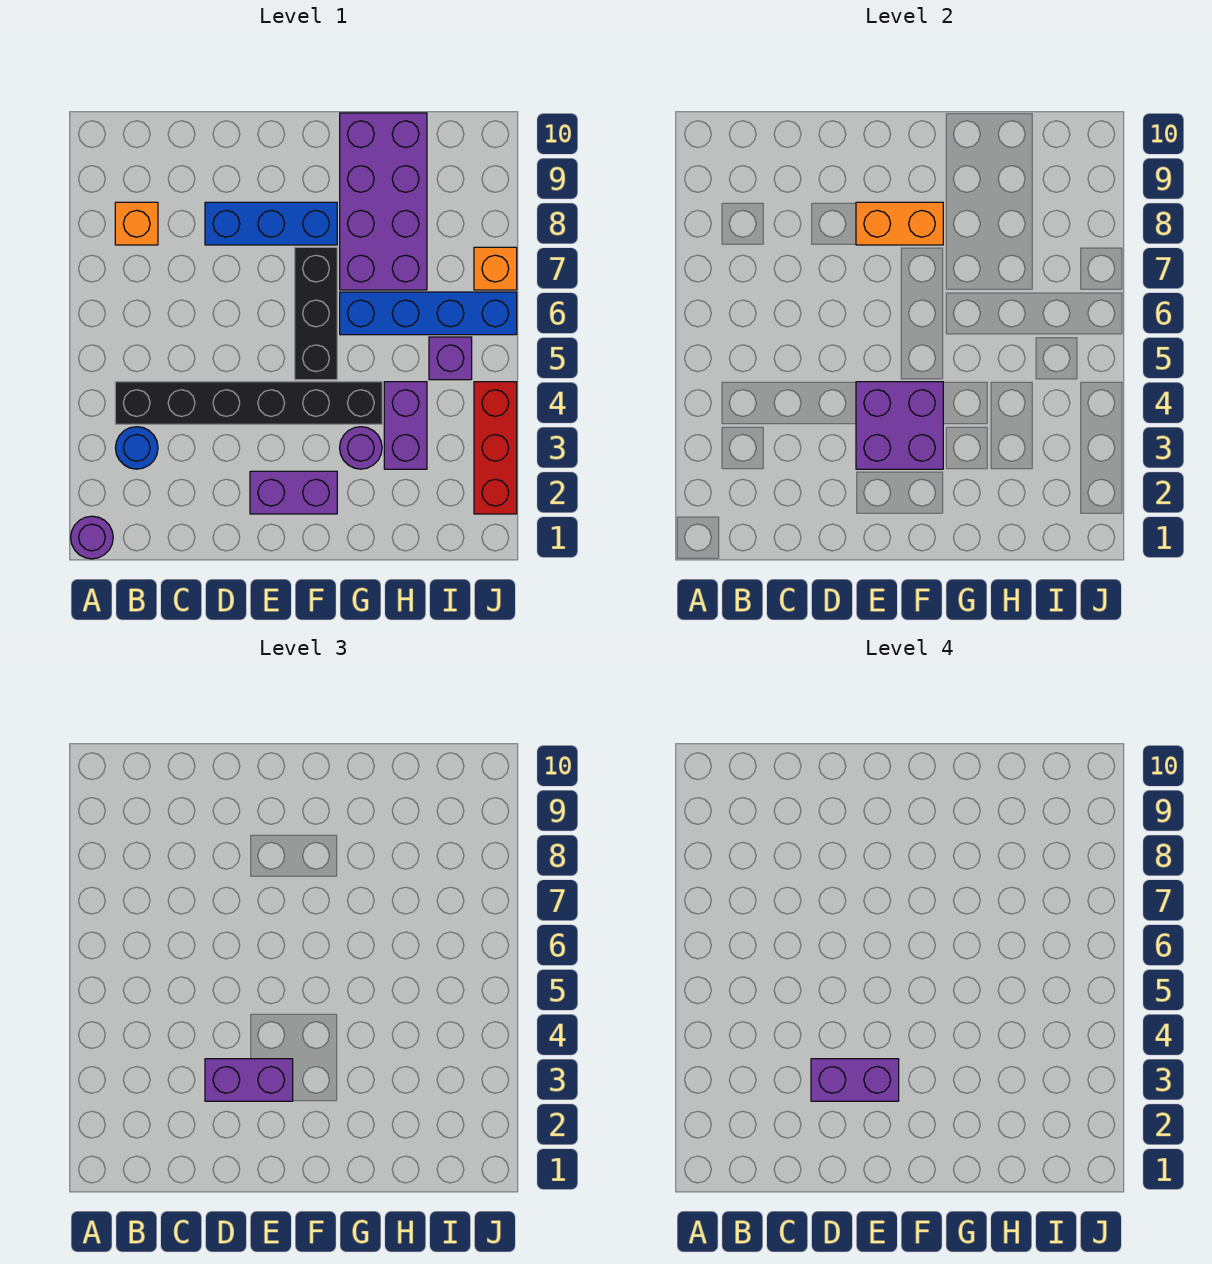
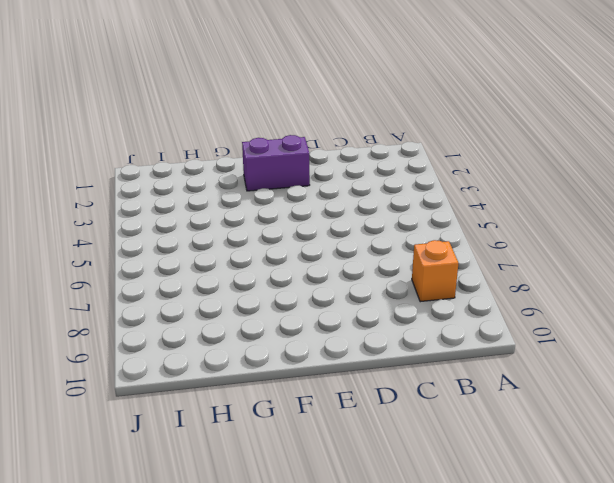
none -> purple round brick A1 level 1
none -> blue round brick B3 level 1
none -> black brick B4:G4 level 1

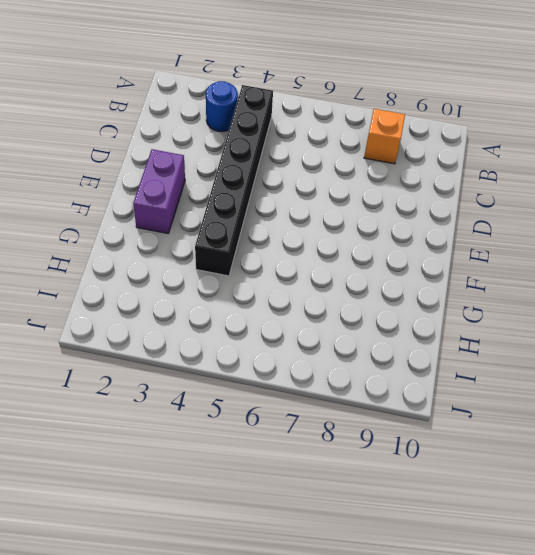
none -> purple round brick A1 level 1
none -> blue brick D8:F8 level 1
none -> black brick F5:F7 level 1

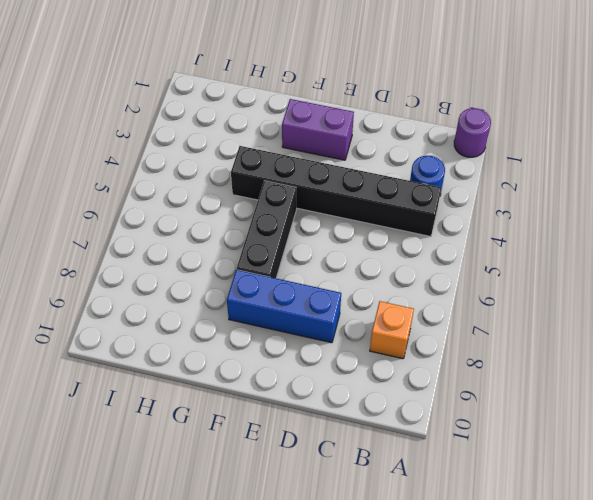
none -> purple round brick G3 level 1
none -> blue brick G6:J6 level 1
none -> purple brick G7:H10 level 1

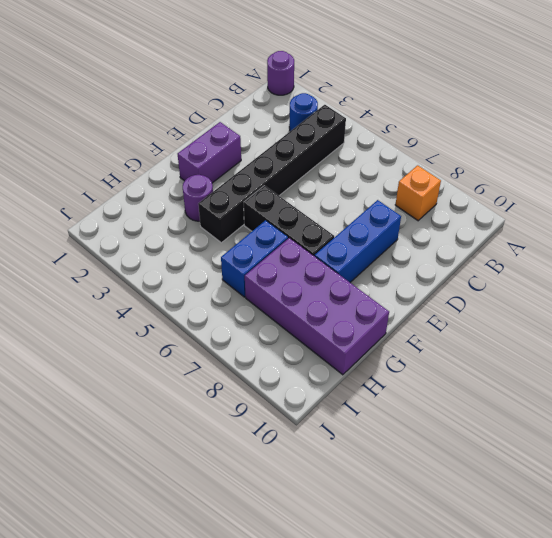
blue brick G6:H6 level 1 -> blue brick G6:J6 level 1
none -> purple brick H3:H4 level 1
none -> purple brick I5 level 1
none -> red brick J2:J4 level 1

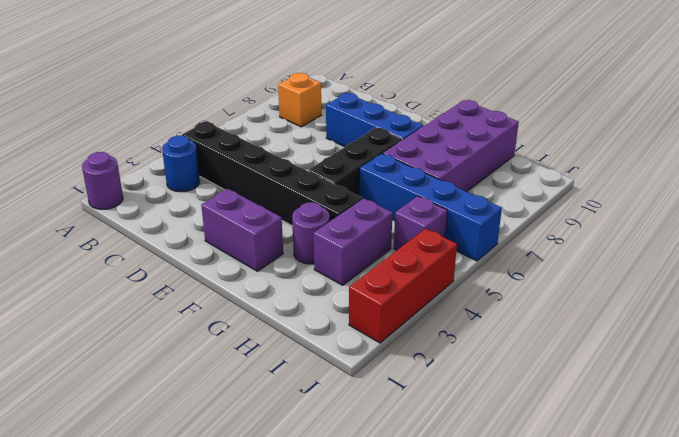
none -> orange brick J7 level 1
none -> purple brick E3:F4 level 2
none -> orange brick E8:F8 level 2

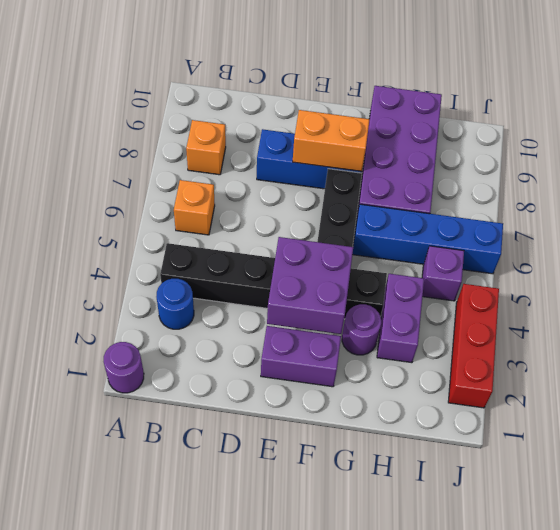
orange brick B6 level 1 -> orange brick J7 level 1
none -> purple brick D3:E3 level 3
none -> purple brick D3:E3 level 4

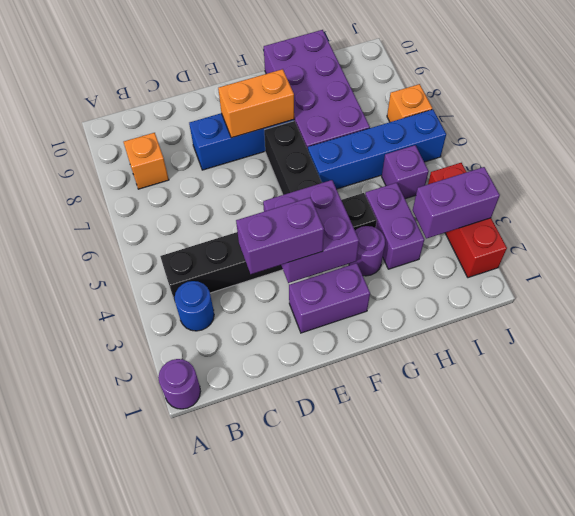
purple brick I3:J3 level 2 -> purple brick D3:E3 level 4

